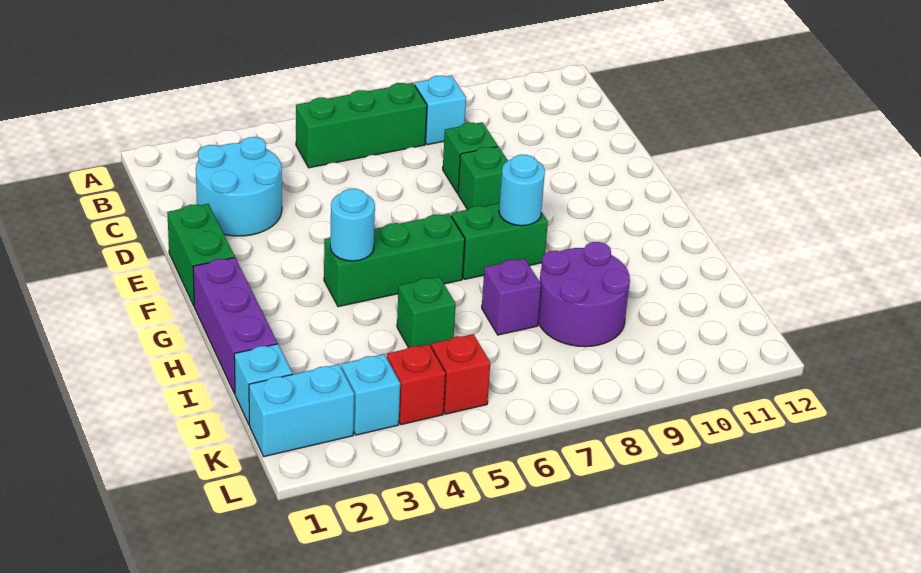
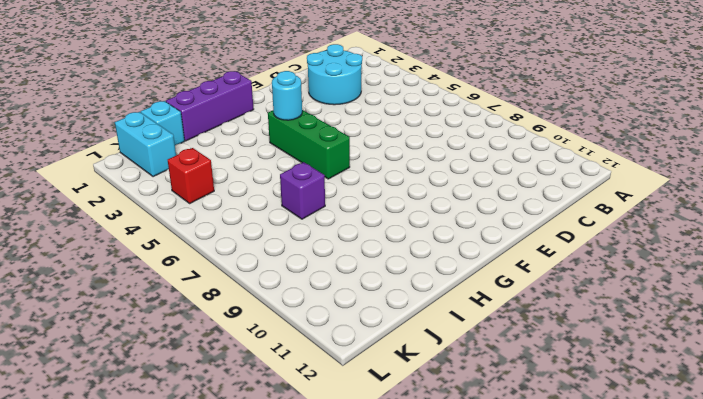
none -> green brick B5:B7 level 1
none -> cyan brick B8 level 1
none -> green brick D8 level 1

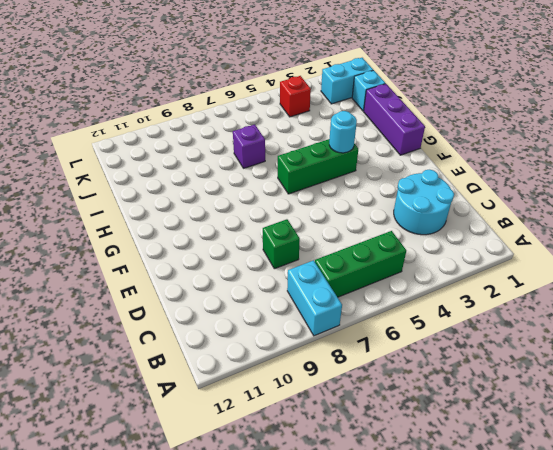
cyan brick A8:B8 level 1 -> cyan brick B8 level 1
none -> green brick E1:F1 level 1
none -> green brick E8 level 1
none -> green brick G7:G8 level 1

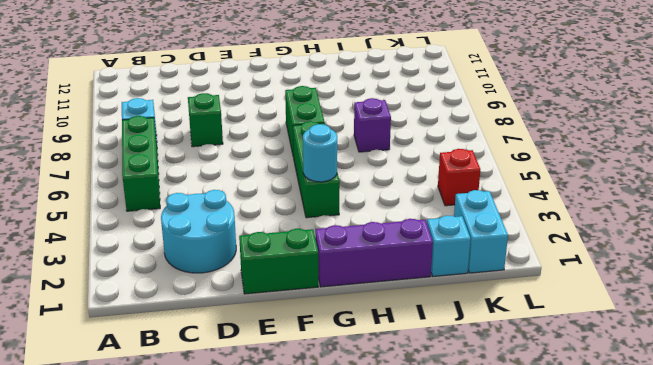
none -> green brick E8 level 1
none -> green brick I5 level 1
none -> purple round brick I8:J9 level 1

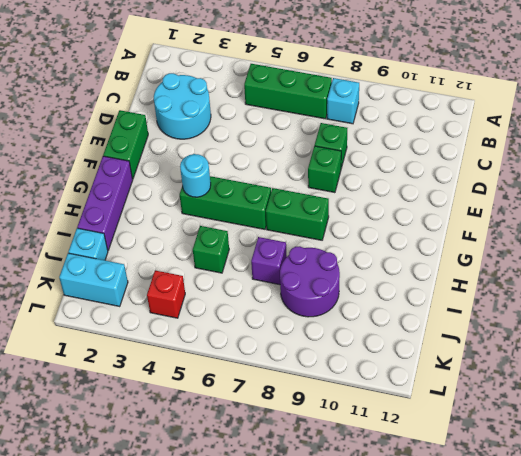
none -> cyan brick K3 level 1
none -> red brick K5 level 1
none -> cyan round brick G8 level 2

